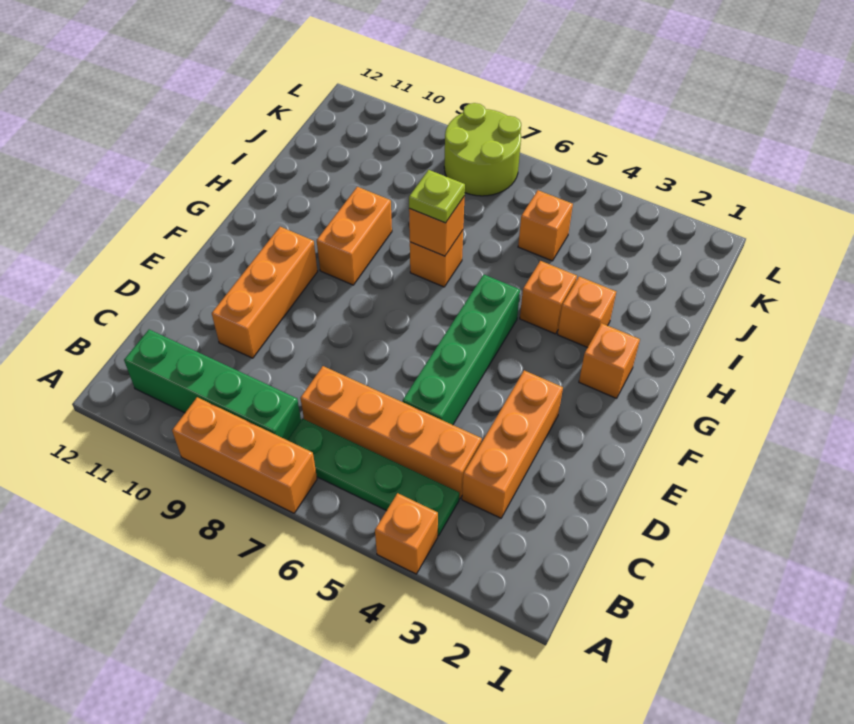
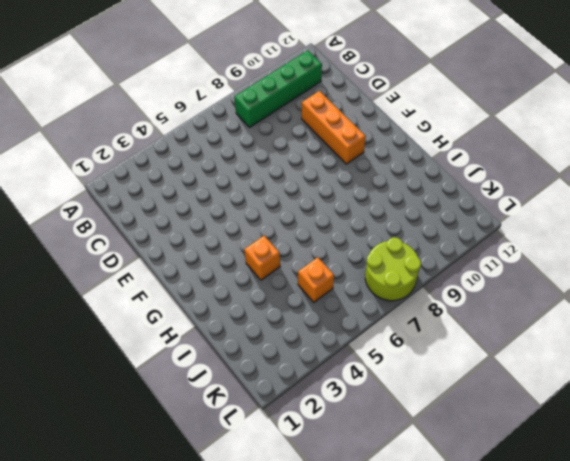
none -> orange brick A4 level 1
none -> orange brick A7:A9 level 1
none -> green plate B4:B7 level 1

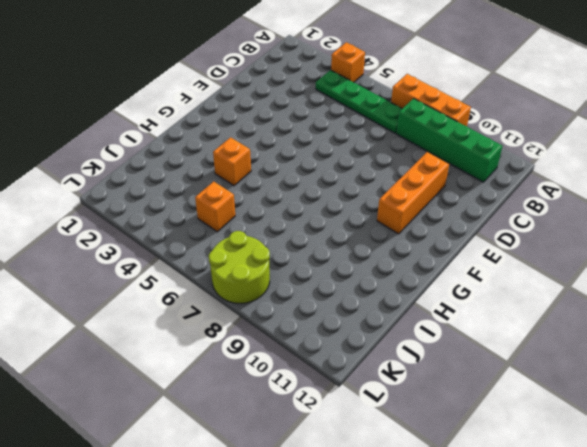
none -> orange brick C3:E3 level 1
none -> orange brick C4:C7 level 1
none -> green brick D5:G5 level 1

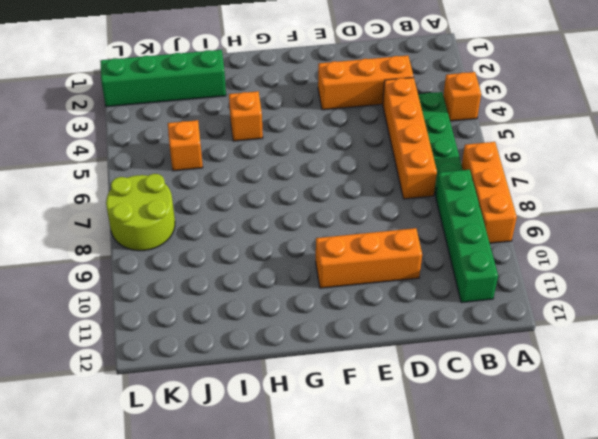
green brick I2:L2 level 1 -> green brick D5:G5 level 1
none -> orange brick G2 level 1
none -> orange brick G9:H9 level 1
none -> orange brick H3 level 1

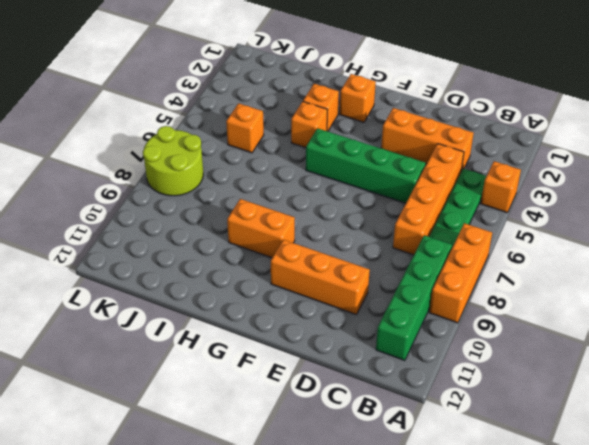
none -> orange brick H7 level 1
none -> orange brick H7 level 2
none -> lime plate H7 level 3

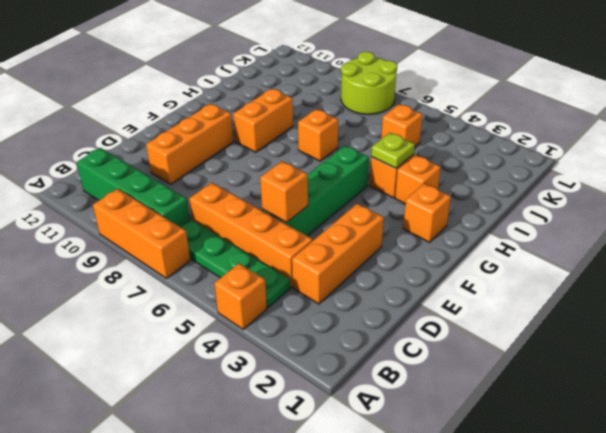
orange brick D5 level 2 -> orange brick H7 level 2
lime plate H4 level 2 -> lime plate H7 level 3

